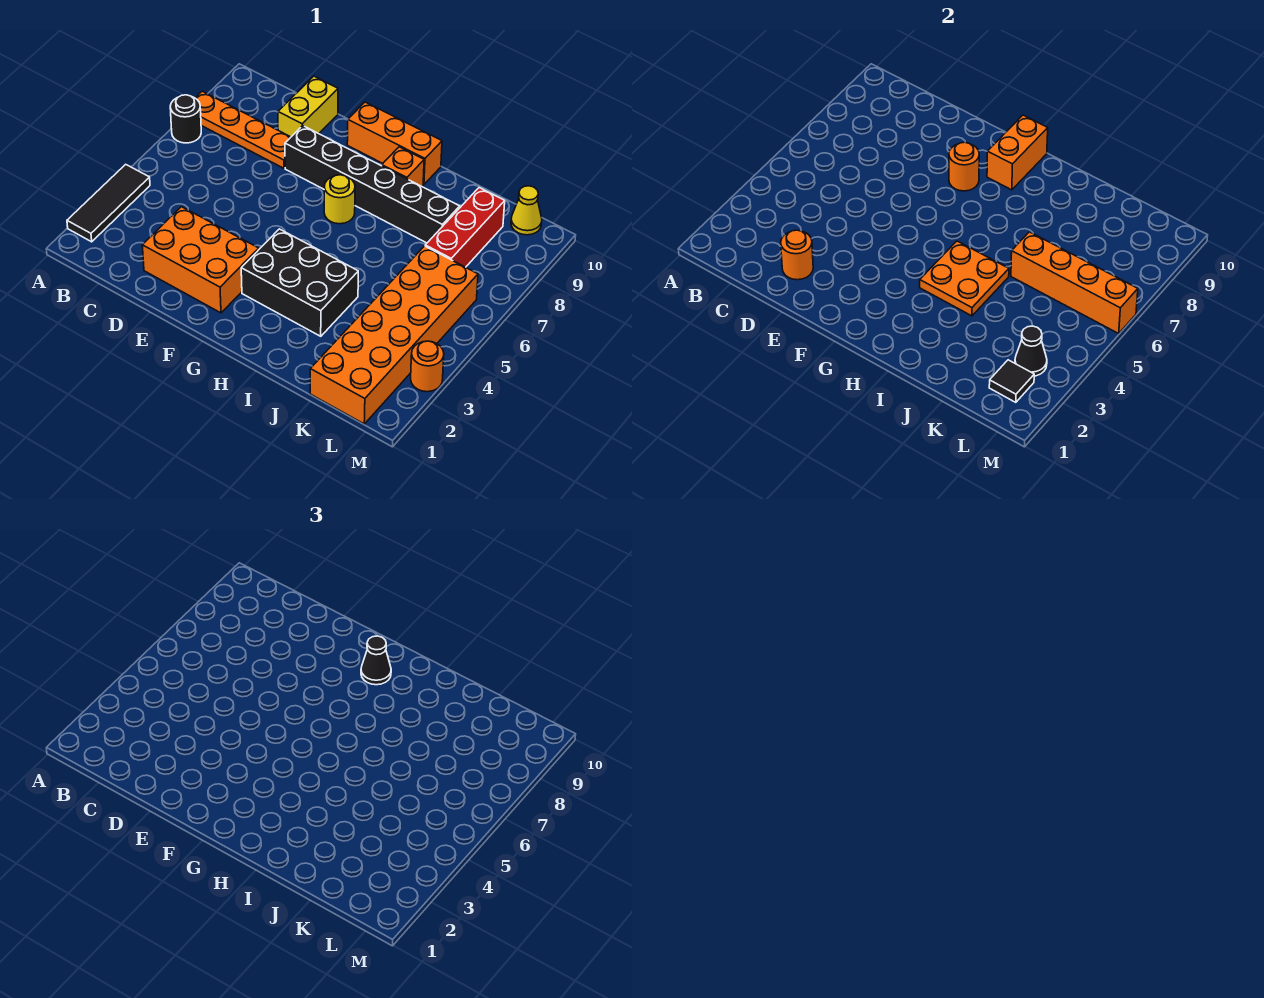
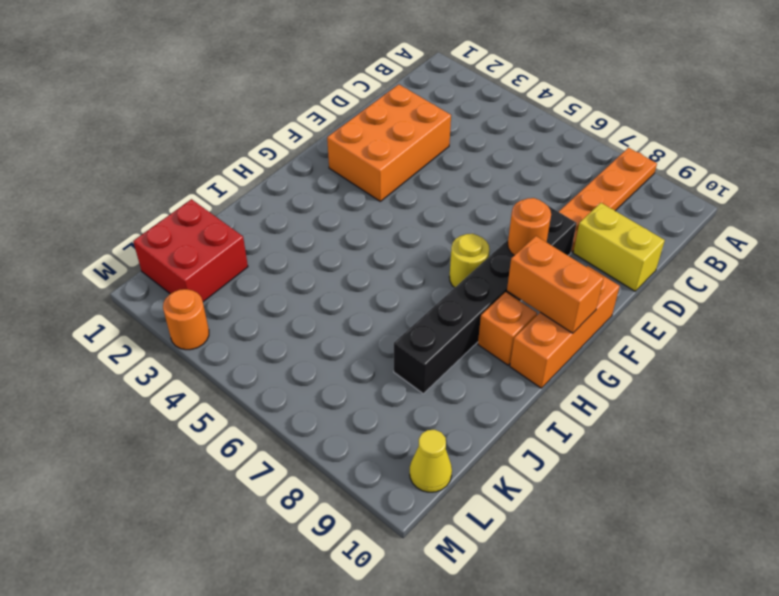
red brick K1:L2 level 1 -> orange brick K1:L6 level 1
none -> black tile A2:A4 level 1
none -> black round brick A7 level 1
none -> black brick G3:I4 level 1

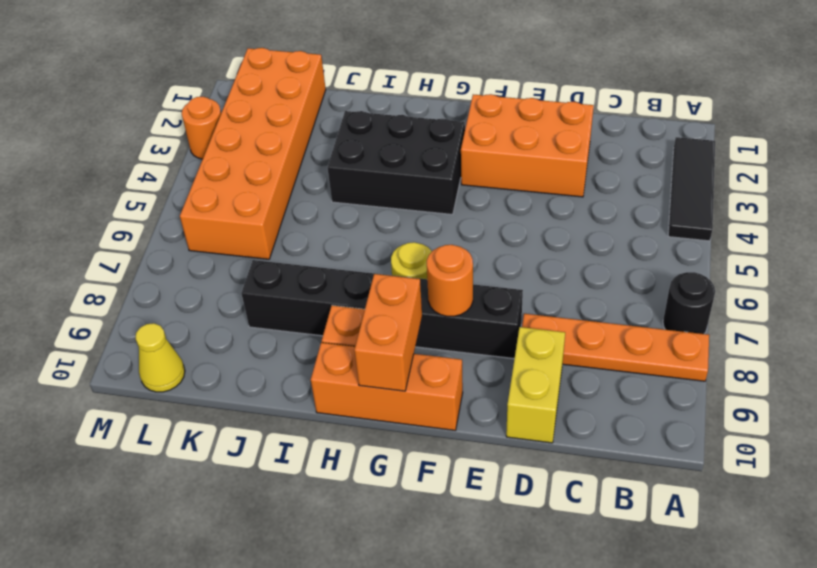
none -> red brick K7:K9 level 1
none -> orange round brick D2 level 2
none -> orange plate H4:I5 level 2

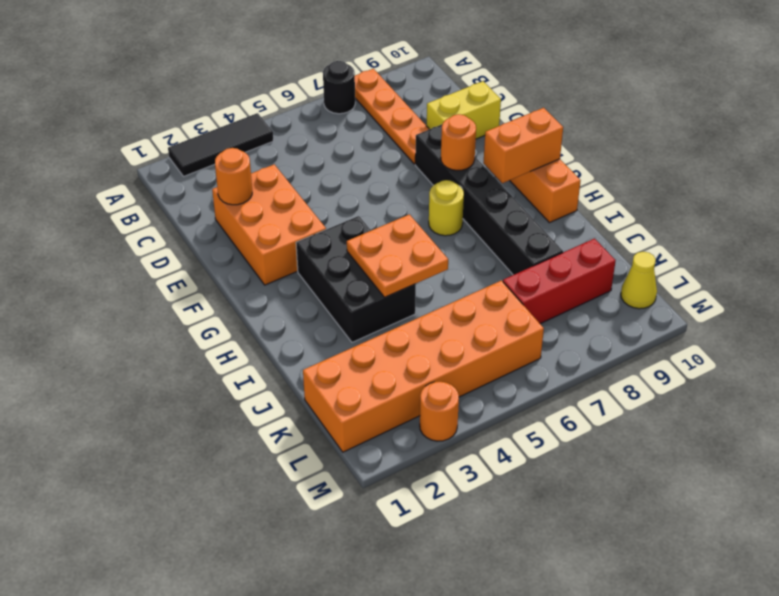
none -> orange brick H9 level 1
none -> orange brick J6:M6 level 2
none -> black tile L2 level 2

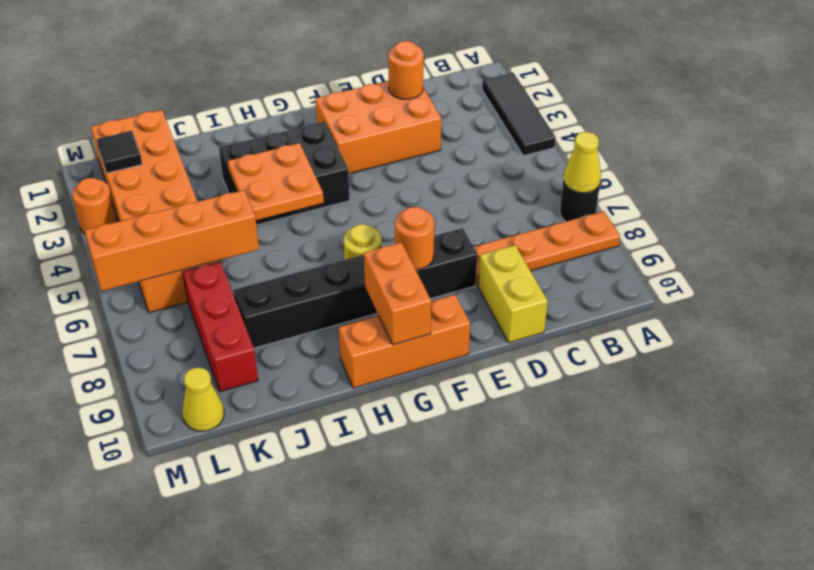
yellow cone A7 level 2 -> none
none -> orange brick H9 level 1
none -> black cone L3 level 2
none -> black cone G9 level 3

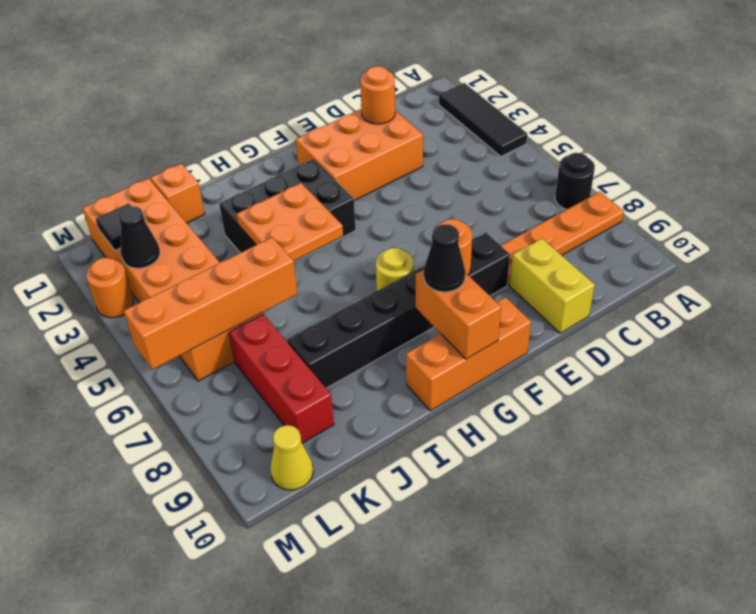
orange brick J1 level 1 -> orange brick H9 level 1

